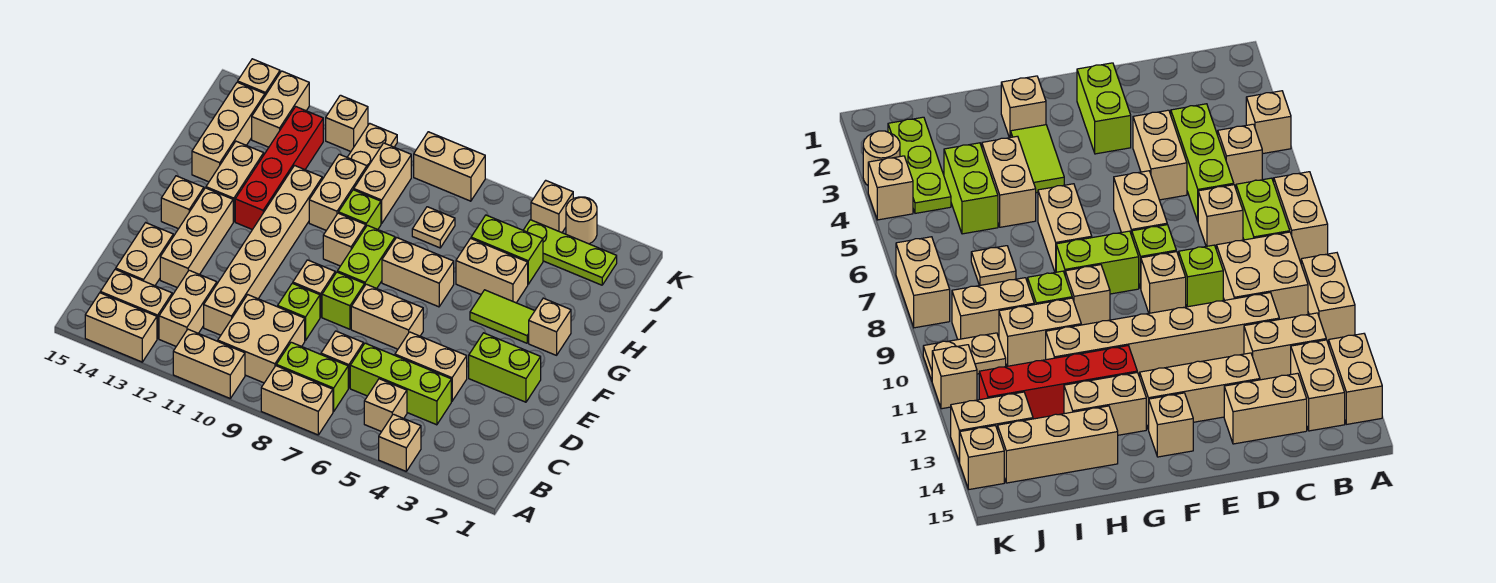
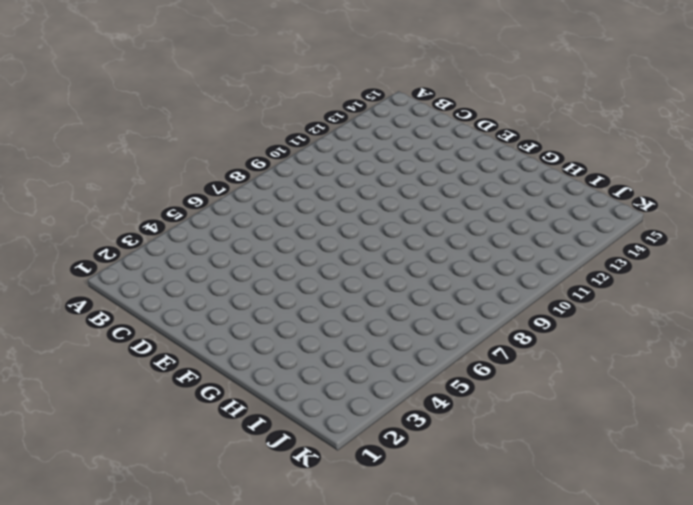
none -> tan brick A4 level 1
none -> tan brick A7:A8 level 1
none -> tan brick A10:A11 level 1
none -> tan brick A13:A14 level 1

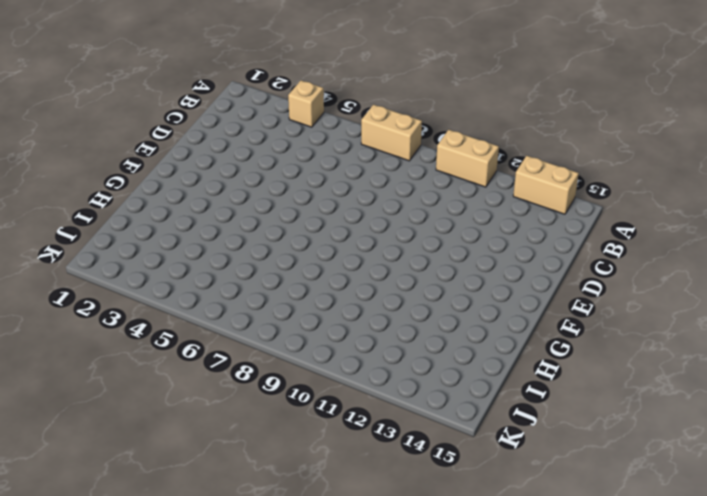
none -> tan brick B5 level 1
none -> lime brick B7:B8 level 1
none -> tan brick B9:C10 level 1
none -> tan brick B12:C12 level 1

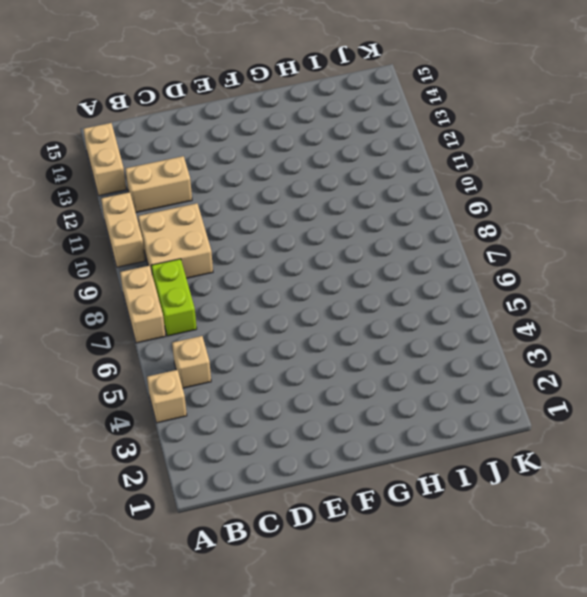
none -> tan brick B13:B14 level 1
none -> lime brick C4:C6 level 1
none -> tan brick C7 level 1
none -> tan brick C11:H11 level 1

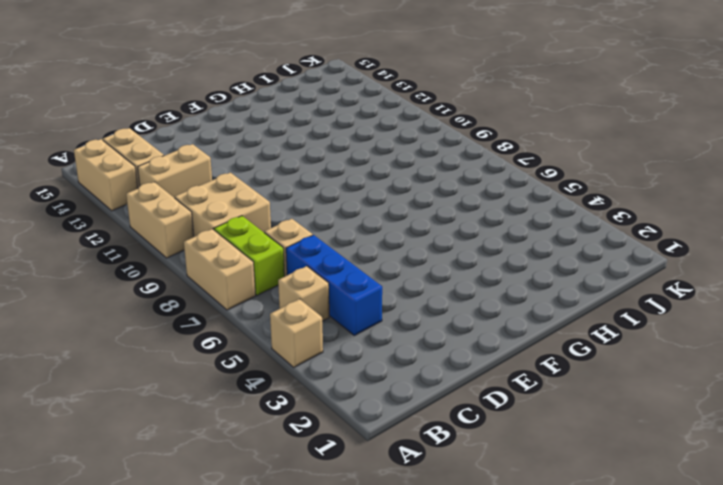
blue brick C4:C6 level 1 -> lime brick C4:C6 level 1
none -> tan brick C11:H11 level 1
none -> tan brick C14:D14 level 1
none -> tan brick D4:D5 level 1
none -> lime brick D9 level 1

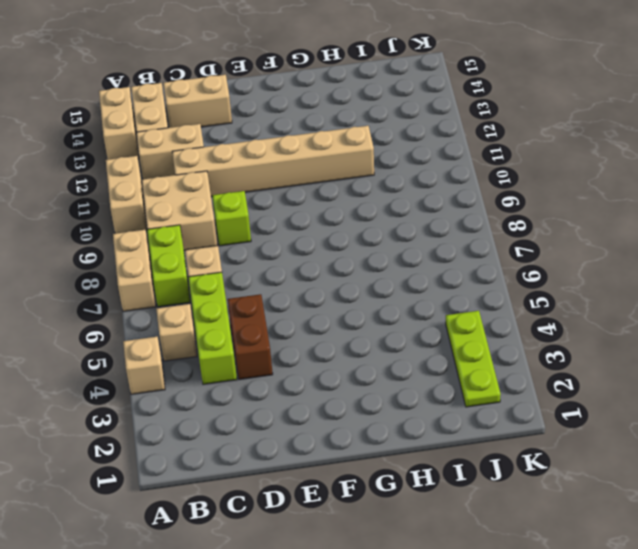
brown brick D4:D5 level 1 -> tan brick D4:D5 level 1
none -> tan brick D13:F13 level 1
none -> lime brick E2:E3 level 1
none -> tan brick E6:E7 level 1
none -> lime brick E8 level 1

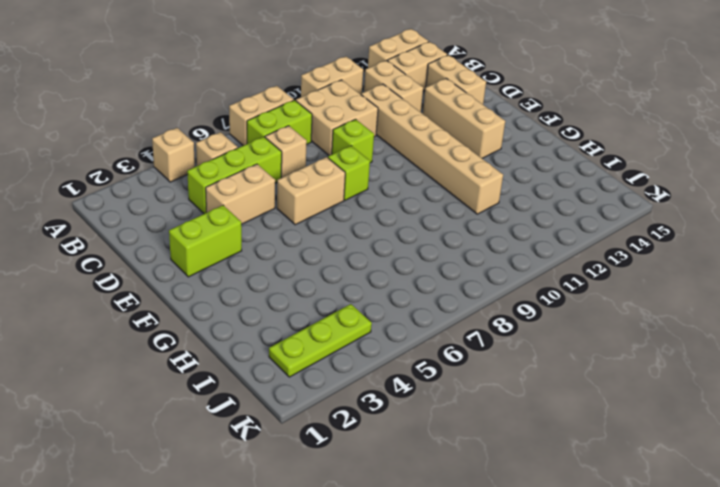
none -> tan brick E9 level 1
none -> lime brick F8:G8 level 1
none -> tan brick F14 level 1
none -> tan brick G2 level 1

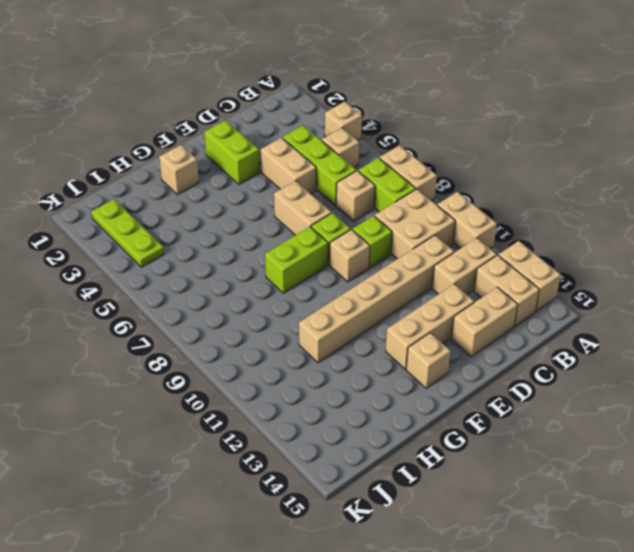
none -> lime tile G3:G4 level 1
none -> tan brick G6:G7 level 1
none -> tan brick G9 level 1
none -> red brick G12:J12 level 1

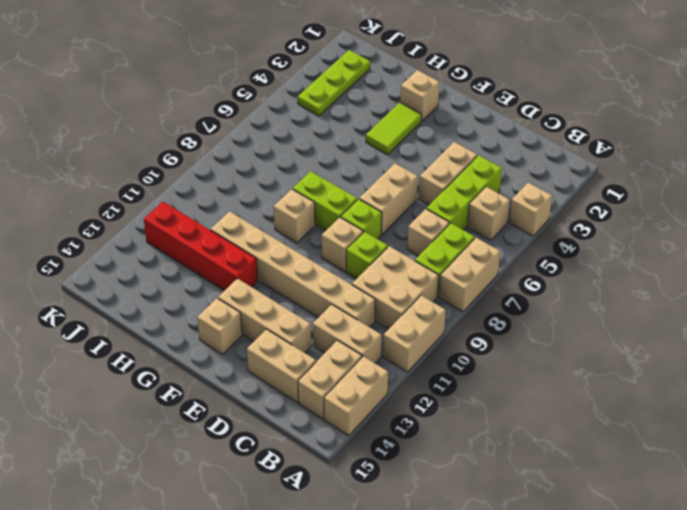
none -> lime brick E2:E3 level 1
none -> tan brick G6:G7 level 1
none -> tan brick G13:H13 level 1
none -> tan brick H4:H5 level 1

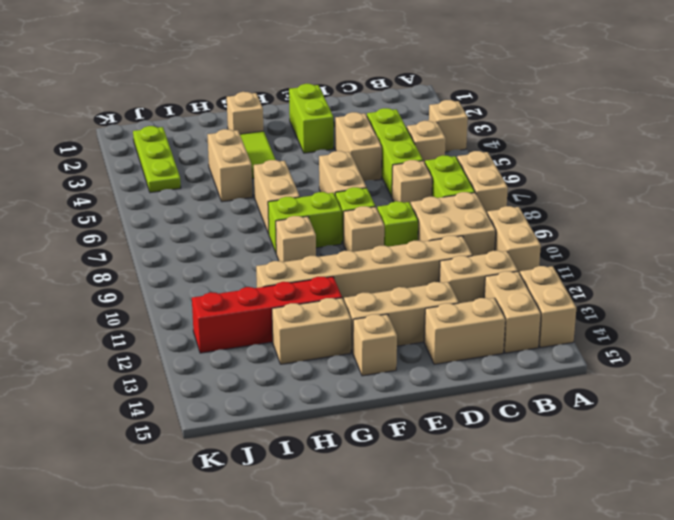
none -> lime brick H9 level 1
none -> tan brick H10:I10 level 1
none -> tan brick H14:J14 level 1
none -> lime brick I4:I5 level 1

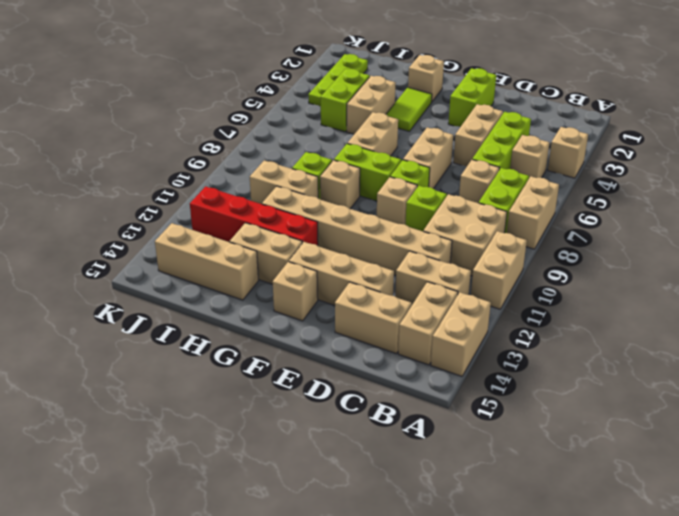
none -> tan plate I7 level 1
none -> tan brick I9:J9 level 1
none -> tan plate J10:K10 level 1
none -> tan brick J13:K13 level 1

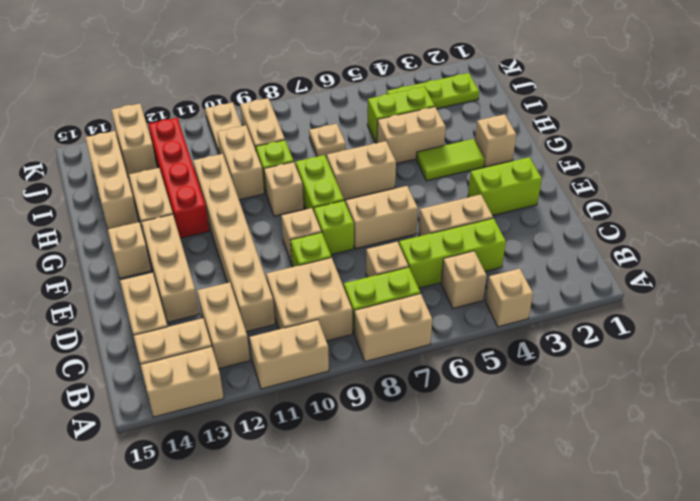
none -> tan round brick K3 level 1
none -> tan brick K4 level 1
none -> tan brick K7:K8 level 1
none -> tan brick K11 level 1

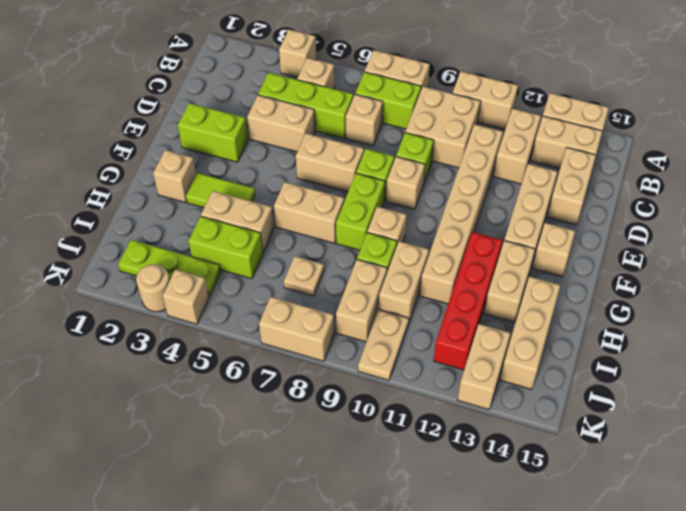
none -> tan brick K11 level 1
none -> tan brick K14 level 1

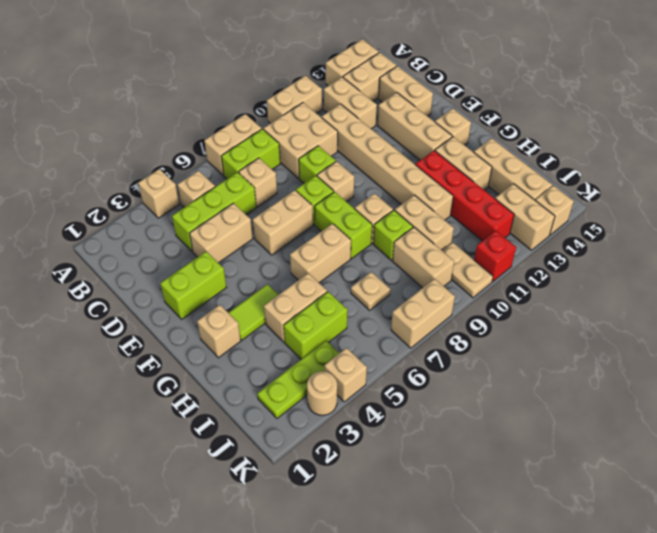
red brick K11 level 1 -> tan brick K11 level 1

